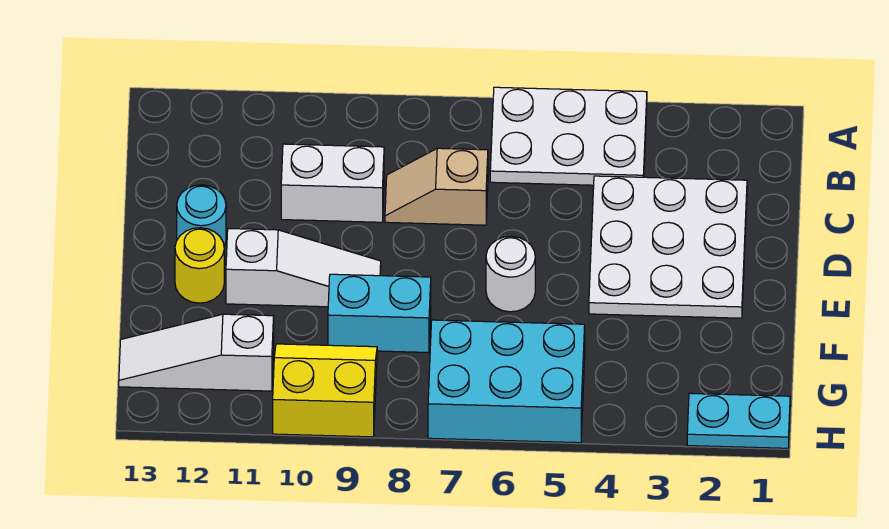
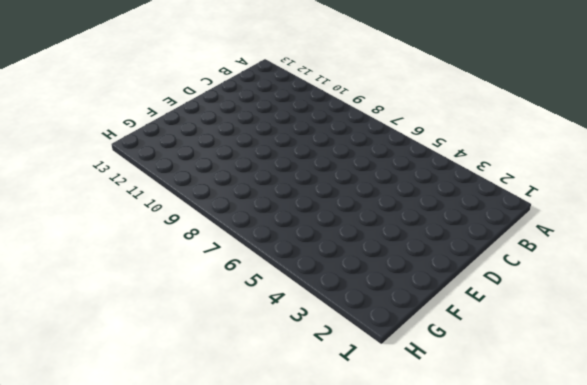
none -> white plate A4:B6 level 1
none -> white plate C2:E4 level 1
none -> tan slope C7:C8 level 1 top 7

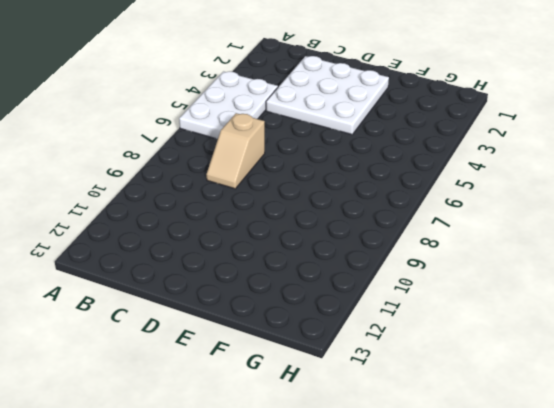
none -> white brick C9:C10 level 1
none -> cyan round brick D12 level 1
none -> white round brick E6 level 1

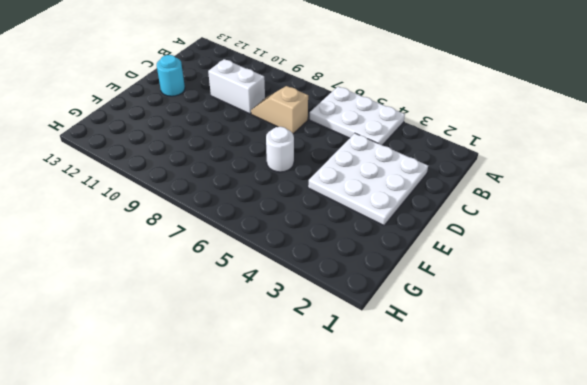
none -> white slope E9:E11 level 1 top 11
none -> yellow round brick E12 level 1
none -> cyan brick F8:F9 level 1

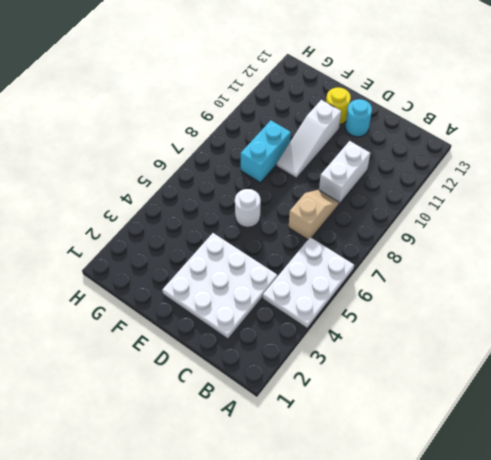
none -> cyan brick G5:H7 level 1
none -> yellow slope G9:H10 level 1 top H
none -> white slope G11:G13 level 1 top 11

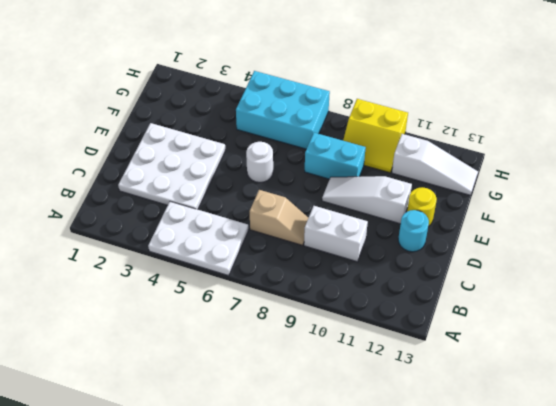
none -> cyan plate H1:H2 level 1

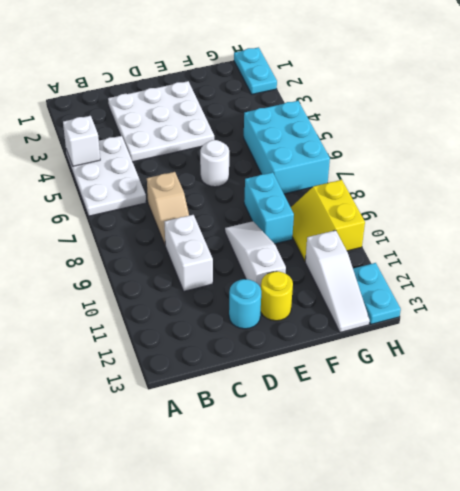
white brick A4 level 2 -> none
cyan plate H12:H13 level 1 -> none

